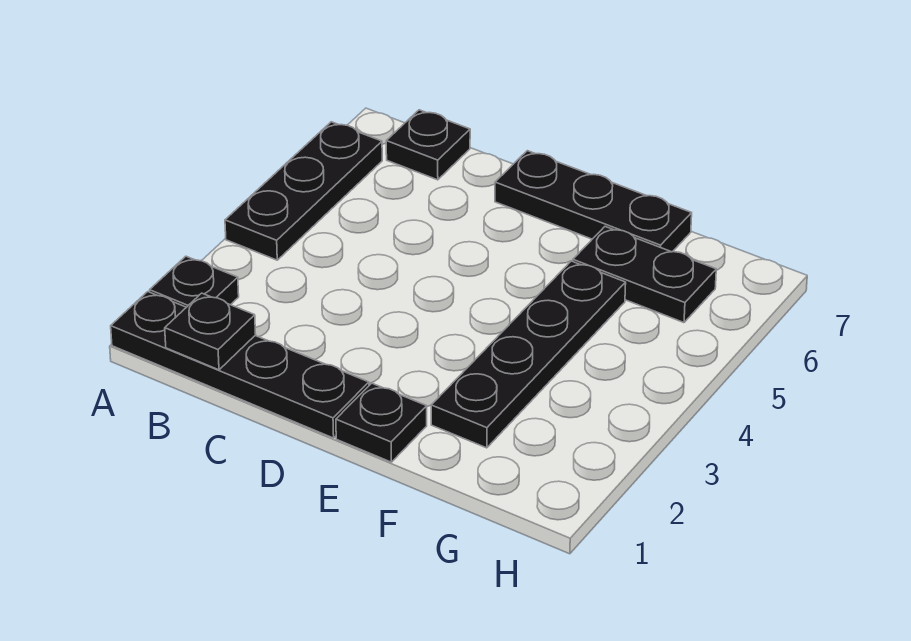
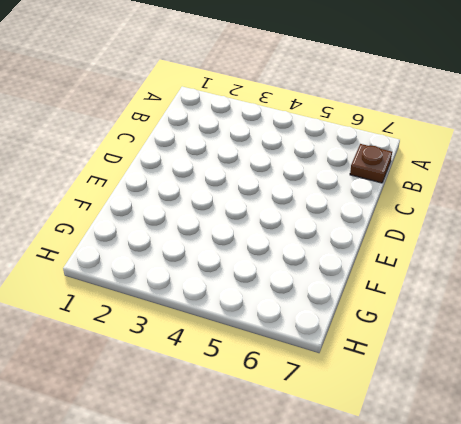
brown plate B7 level 1 -> black plate B7 level 1
none -> black plate A1:D1 level 1
none -> black plate A2 level 1

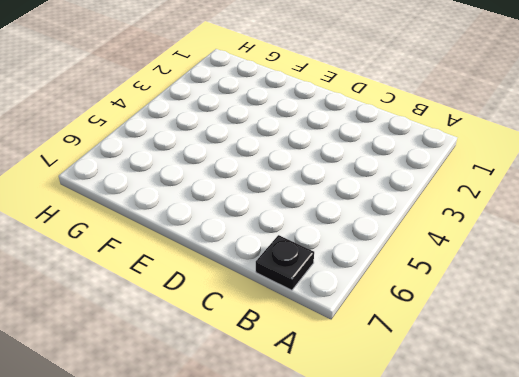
none -> black plate A1:D1 level 1
none -> black plate A2 level 1

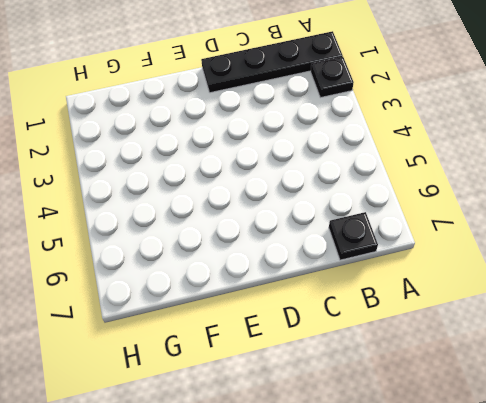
none -> black plate A4:A6 level 1
none -> black plate D7:F7 level 1

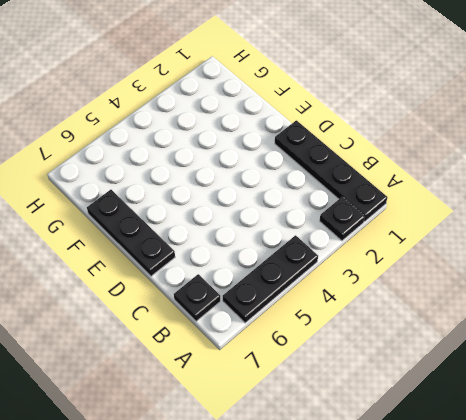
none -> black plate E1 level 1
none -> black plate F2:F5 level 1

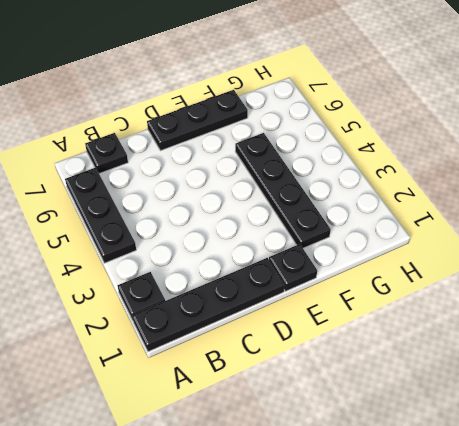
none -> black plate F6:G6 level 1
none -> black plate B1 level 2

